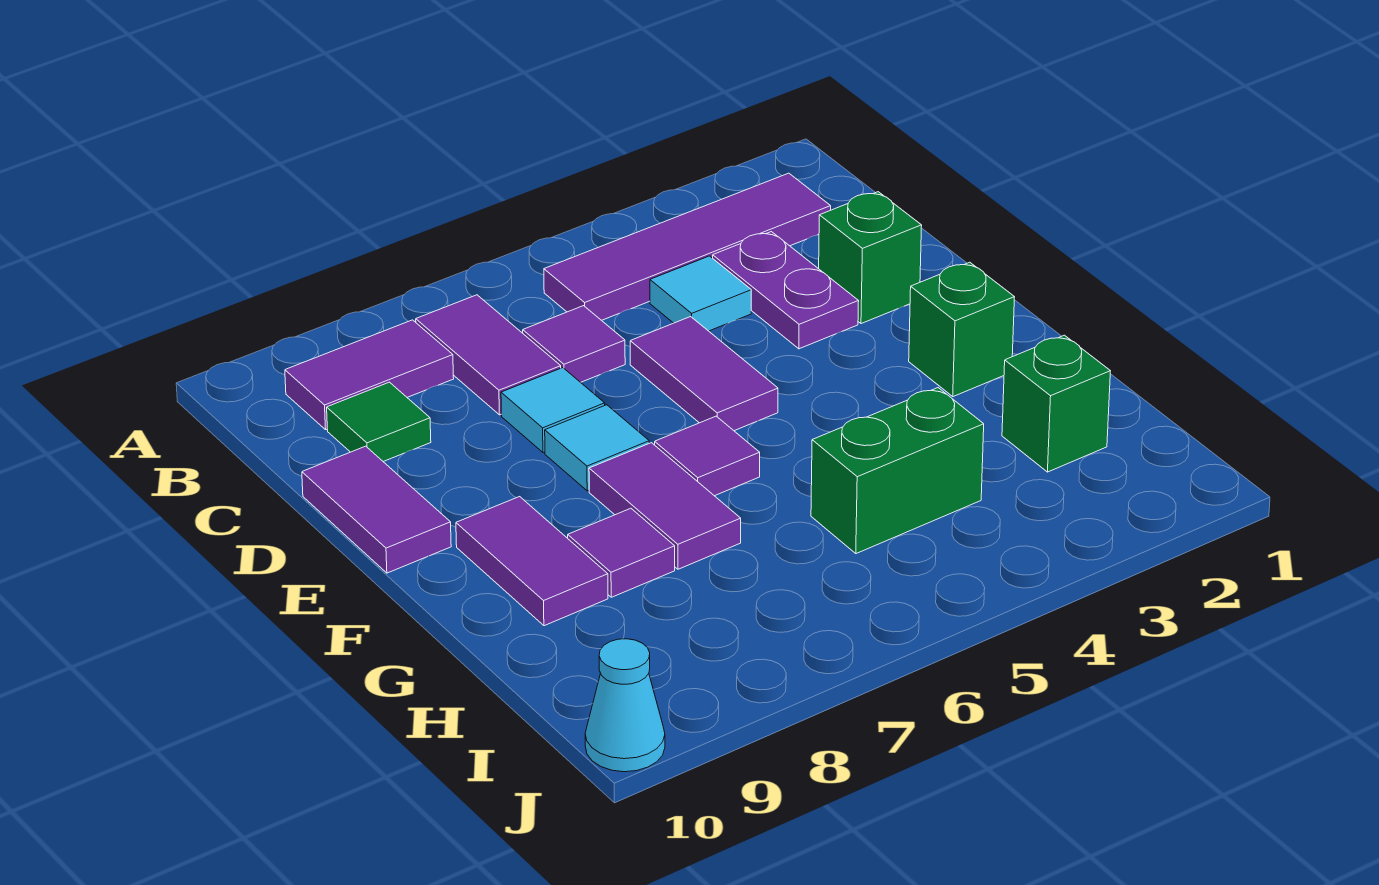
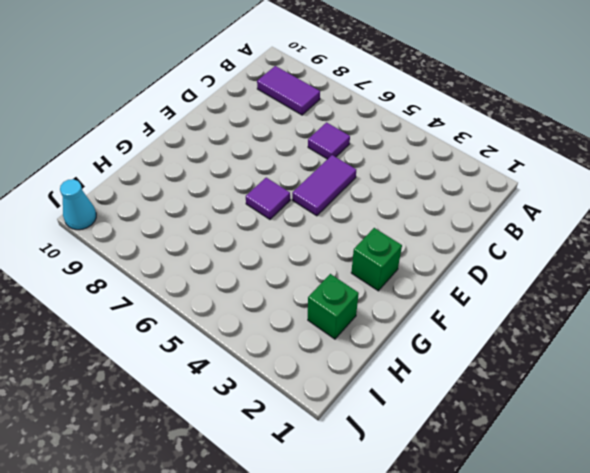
none -> purple tile B2:B5 level 1
none -> purple tile B7:C7 level 1
none -> purple plate C3:D3 level 1

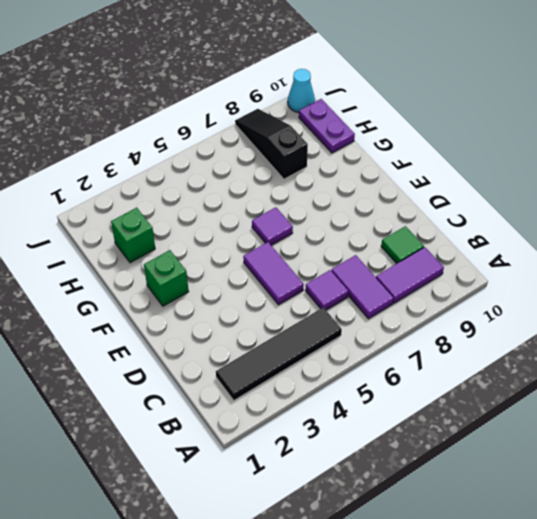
black tile B2:B5 level 1 -> purple tile B2:B5 level 1
black slope H8:J8 level 1 top H -> none
purple plate H10:I10 level 1 -> purple plate C3:D3 level 1
none -> cyan tile C4 level 1
none -> green brick D2 level 1
none -> cyan tile D7 level 1

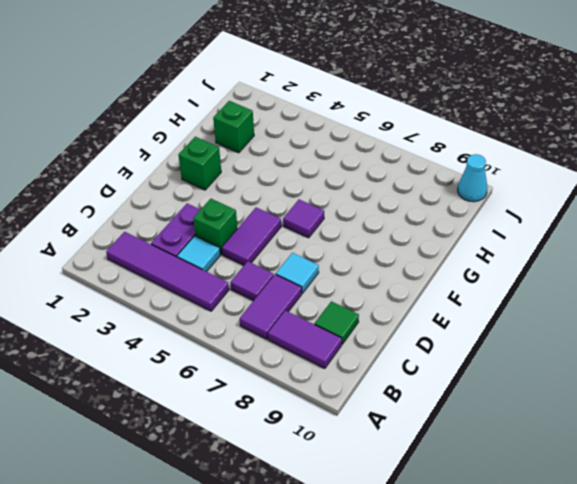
green brick D4 level 1 -> green brick D2 level 1
none -> purple tile D10:E10 level 1
none -> cyan tile E7 level 1
none -> purple tile F7:G7 level 1

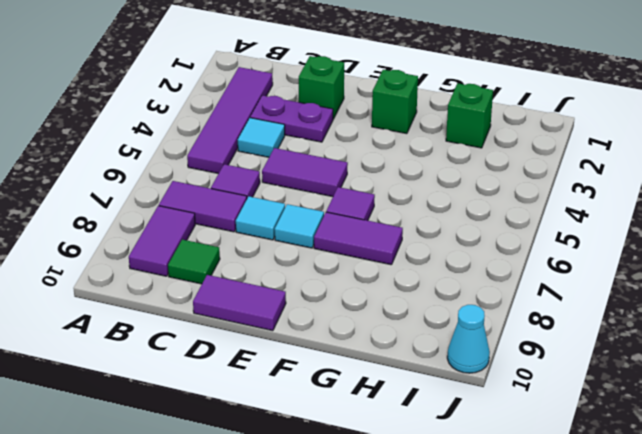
none -> purple tile F9:G9 level 1
none -> purple tile G8 level 1
none -> green brick H4:H5 level 1

